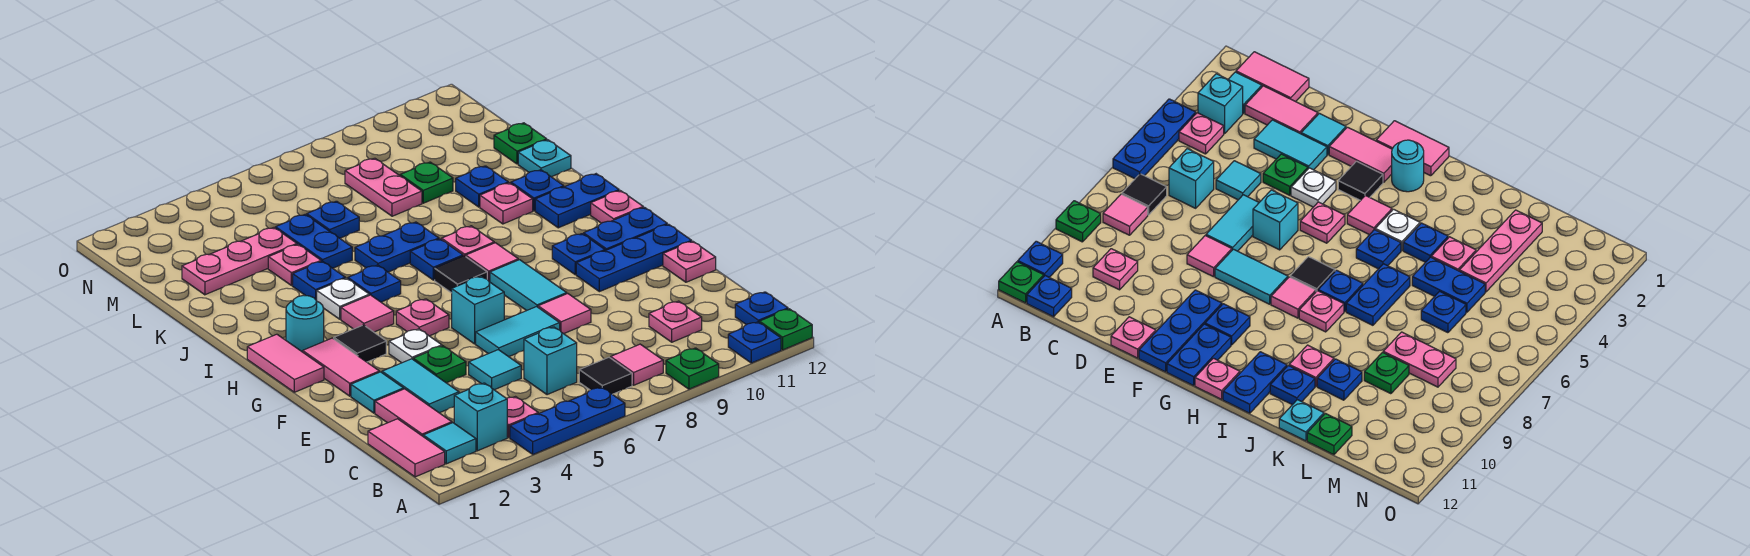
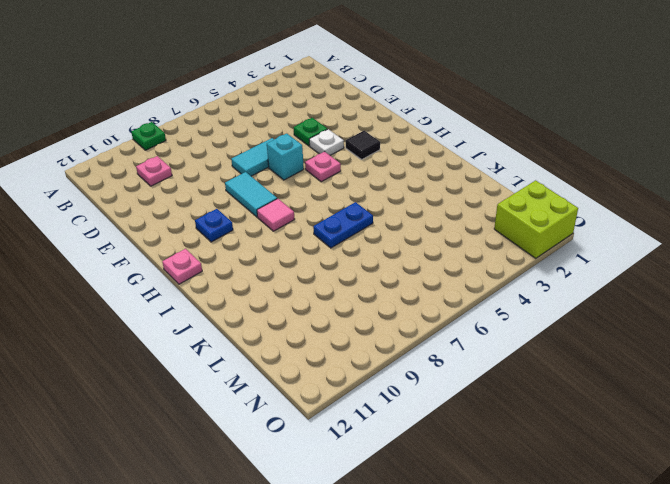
lime brick N1:O2 level 1 -> none
none -> blue plate A4:A6 level 1
none -> blue plate A11 level 1
none -> green plate A12 level 1
none -> pink tile B1:C1 level 1

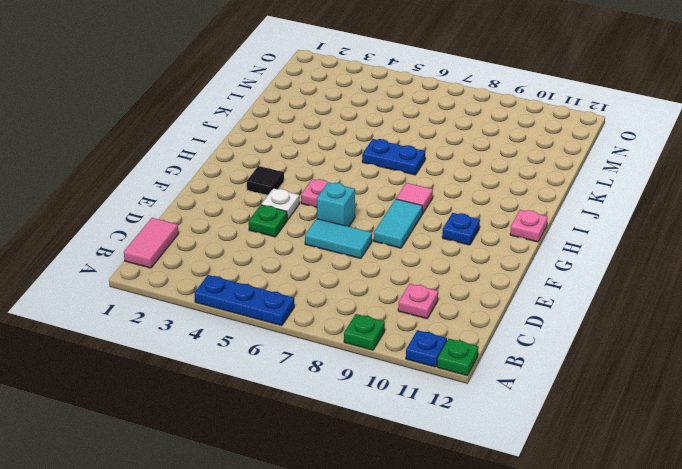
none -> cyan tile B2 level 1
none -> cyan brick B3 level 1
none -> pink plate B4 level 1
none -> black tile B7 level 1

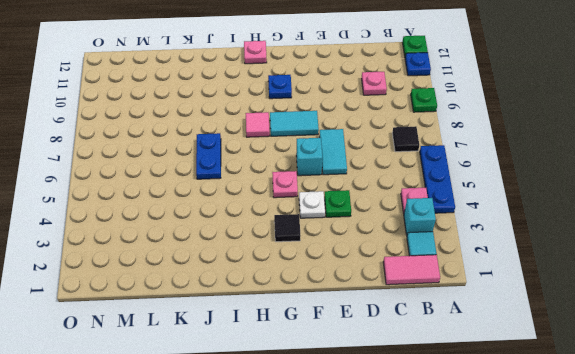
none -> pink tile B8 level 1
none -> blue plate B12 level 1
none -> pink tile C2:D2 level 1
none -> cyan brick C6 level 1

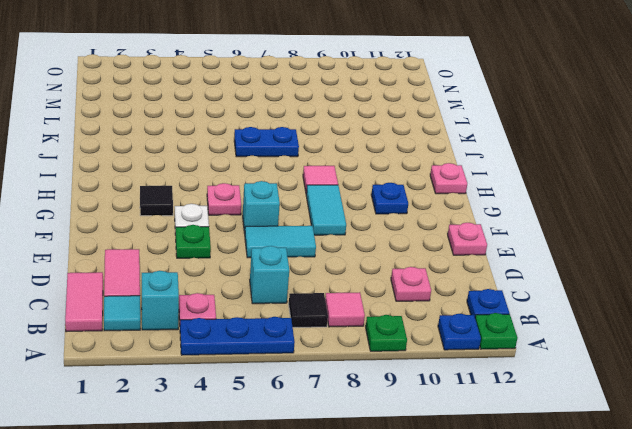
none -> cyan tile D3:E3 level 1
none -> cyan tile D5 level 1
none -> cyan tile E2 level 1
none -> pink tile E8 level 1

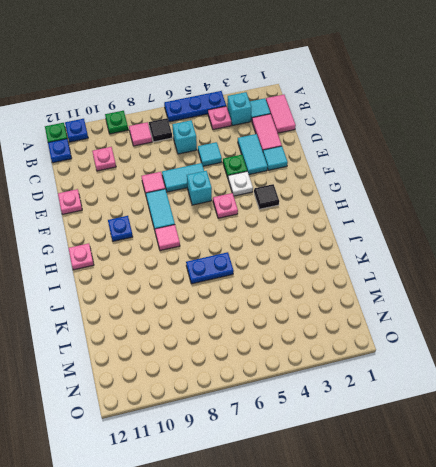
none -> pink tile F2:G2 level 1
none -> blue plate F10:F12 level 1
none -> pink tile G1:H1 level 1
none -> blue plate G11:G12 level 1

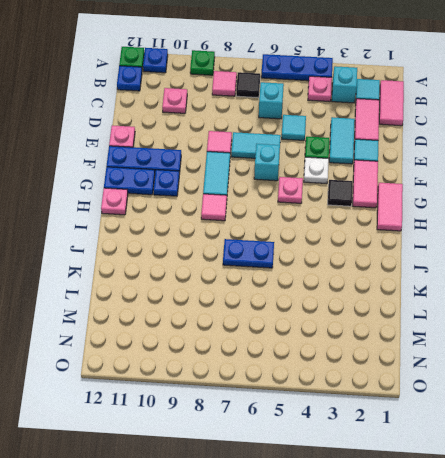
none -> cyan round brick H2 level 1
none -> pink tile H4 level 1
none -> black tile H7 level 1
none -> white plate I4 level 1

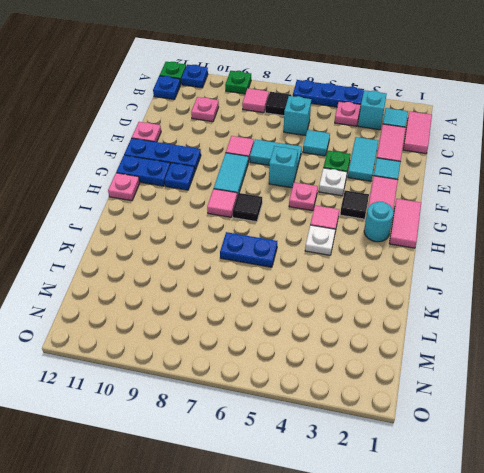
none -> blue plate I5 level 1
none -> blue plate I7 level 1
none -> pink plate I8 level 1
none -> blue plate I11:I12 level 1

